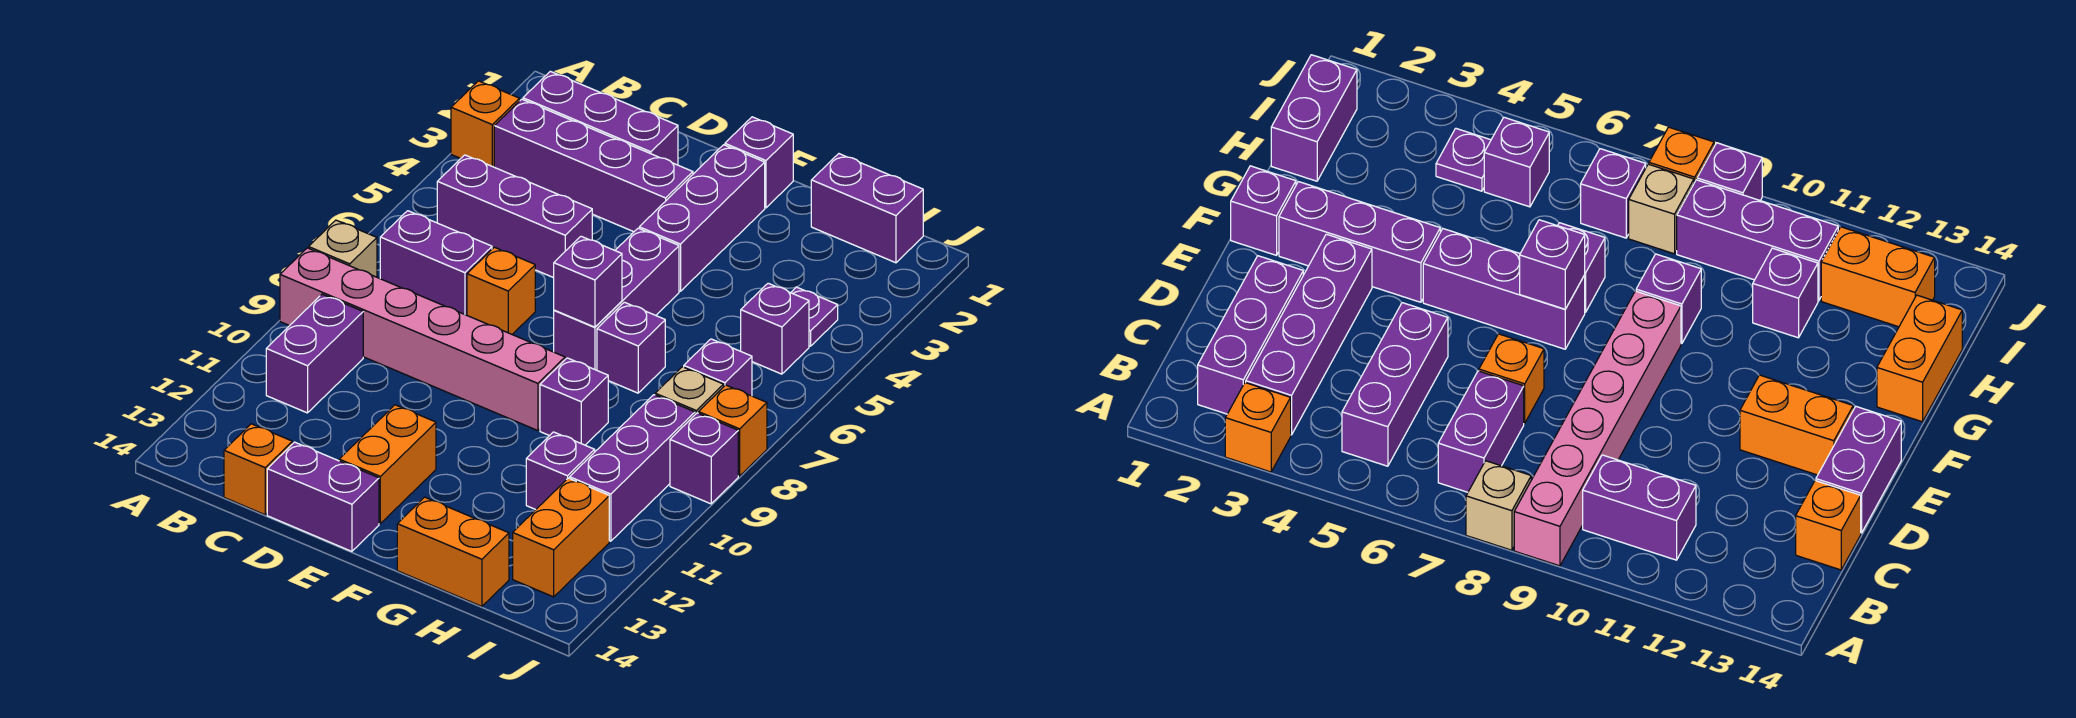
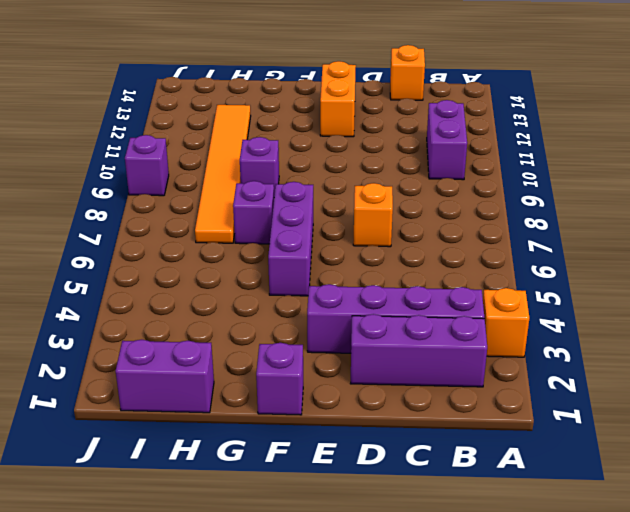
orange tile H7:H12 level 1 -> purple brick H11 level 1
none -> tan brick A8 level 1
none -> pink brick A9:F9 level 1
none -> purple brick B5:D5 level 1

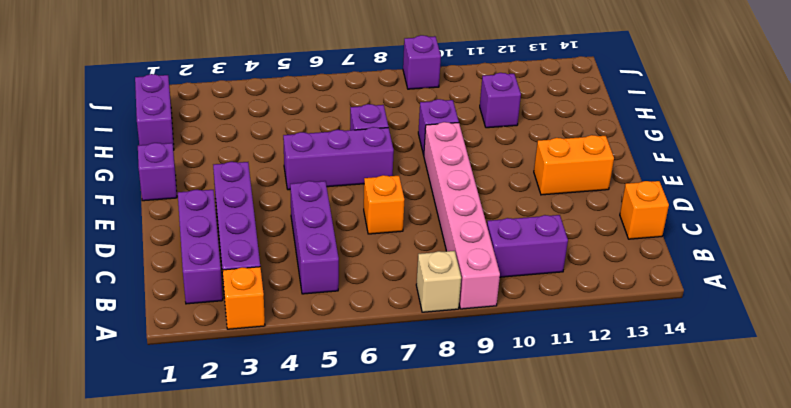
none -> purple brick B7:C7 level 1
none -> purple brick D14:E14 level 1
none -> purple brick F2:F4 level 1

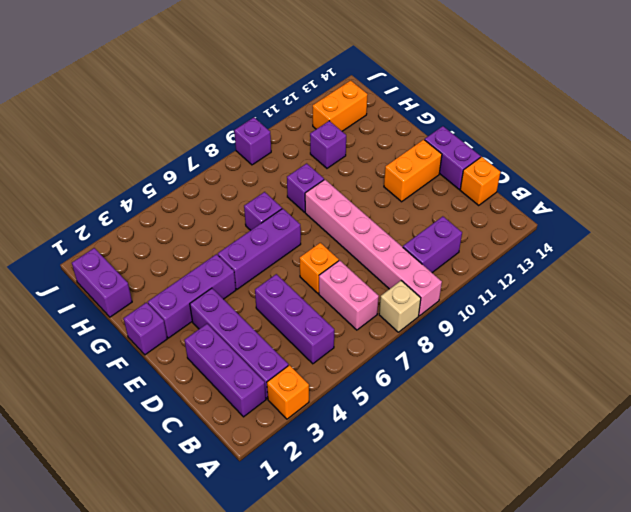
pink brick B7:C7 level 1 -> purple brick B7:C7 level 1
none -> orange brick G14:H14 level 1
none -> purple plate I4 level 1
none -> purple brick I5 level 1

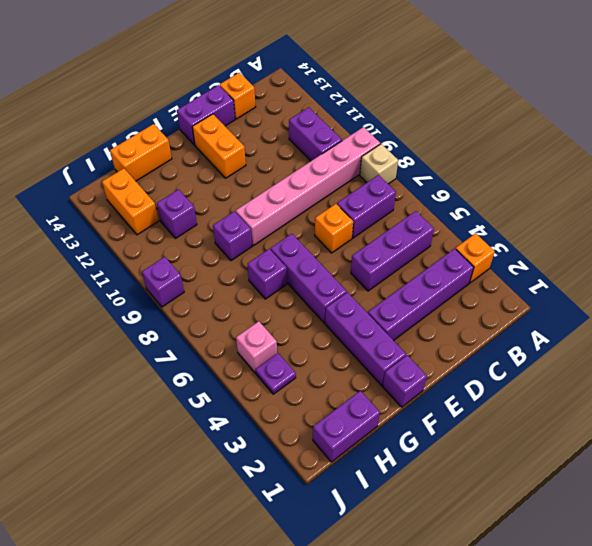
pink brick I5 level 1 -> purple brick I5 level 1
none -> purple brick B2:D2 level 1
none -> purple brick I7 level 1
none -> tan brick I8 level 1

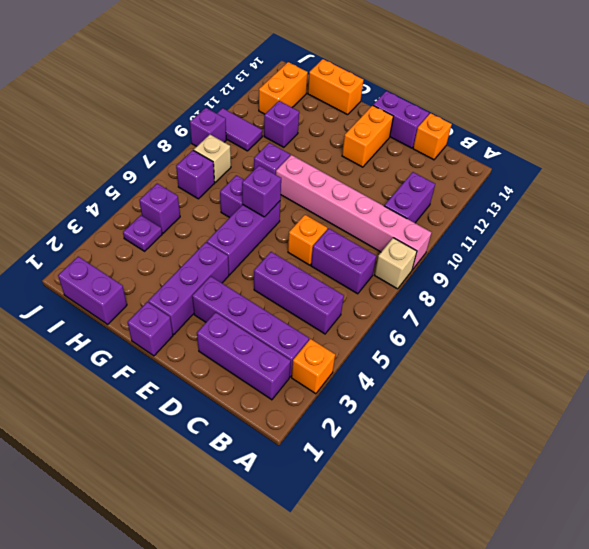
purple tile I10:J10 level 1 -> purple brick I9:I11 level 1
none -> orange brick J8 level 1

